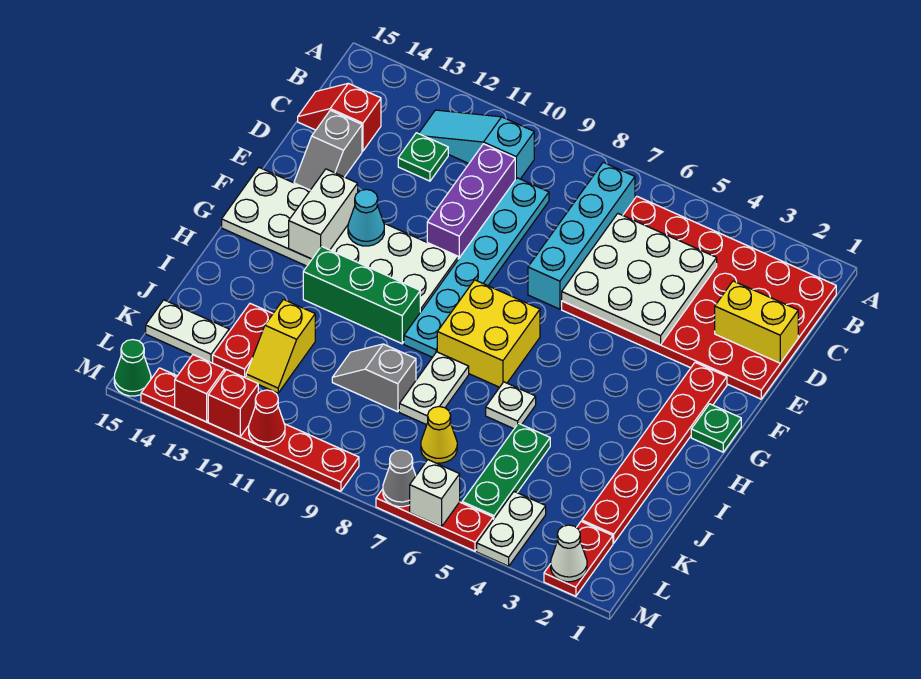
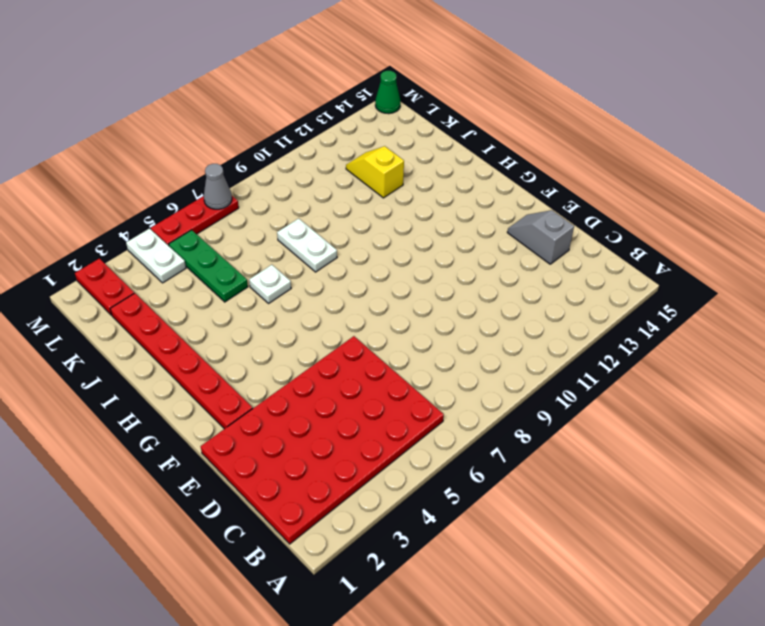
none -> cyan brick B7:E7 level 1
none -> cyan slope B10:B12 level 1 top 10
none -> cyan plate C9:H9 level 1
none -> purple brick C10:E10 level 1

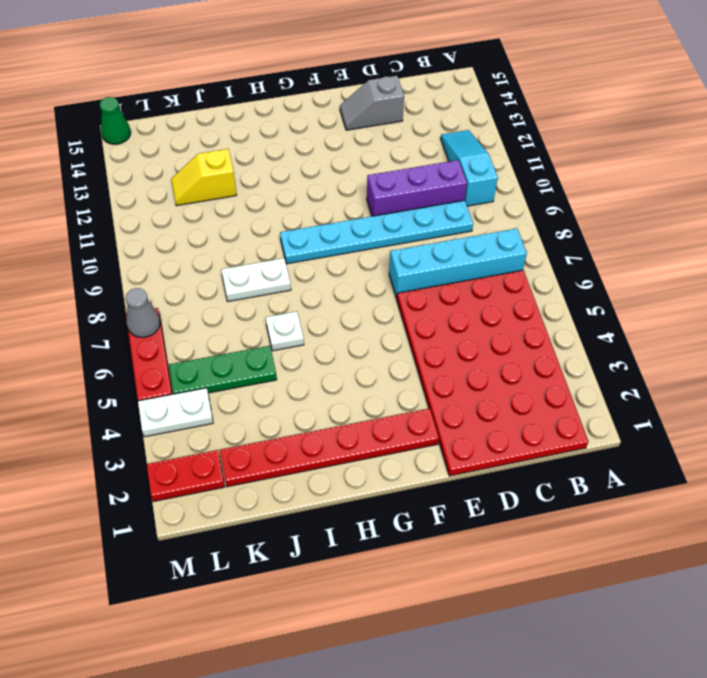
none -> green plate C12 level 1
none -> red slope C14:C15 level 1 top 14
none -> white plate F10:G15 level 1
none -> green plate G1 level 1

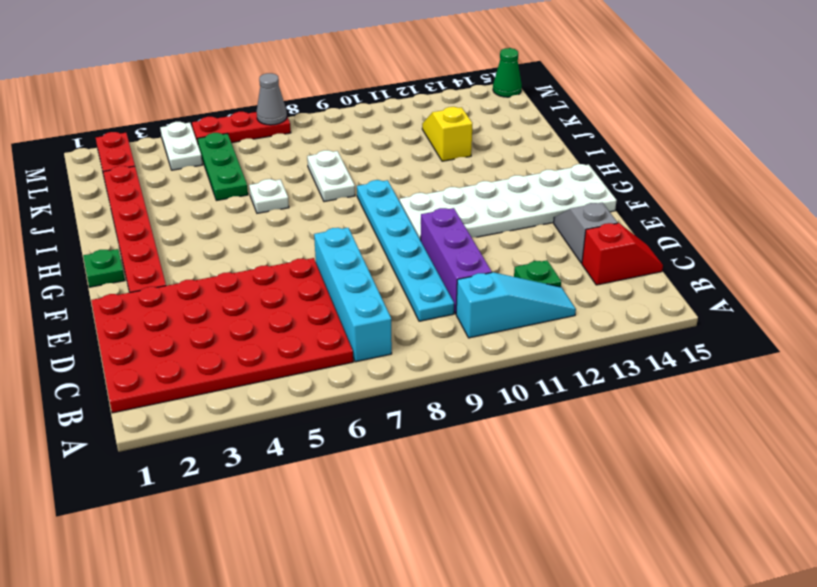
none -> yellow brick G7:H8 level 1
none -> green brick H10:H12 level 1
none -> grey slope J9:J10 level 1 top 9
none -> red plate J13:K13 level 1

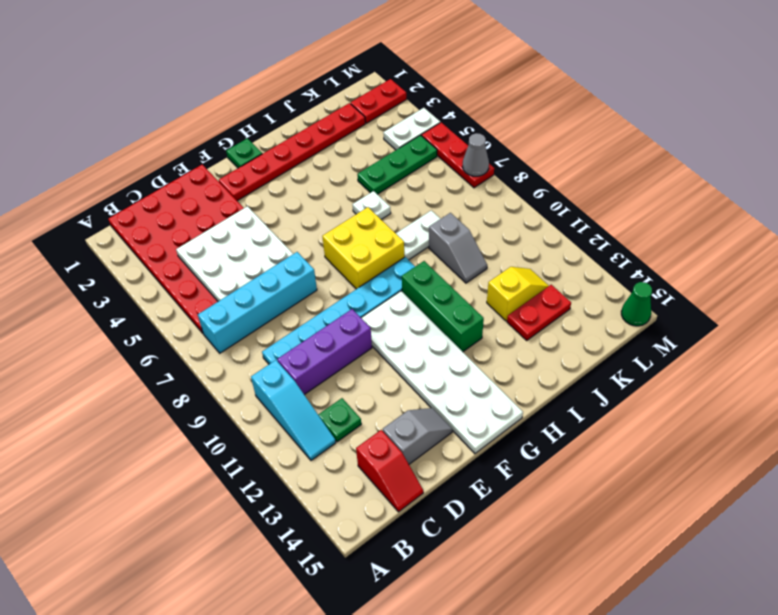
none -> yellow cone K7 level 1
none -> white plate K14:K15 level 1
none -> red plate M9:M14 level 1
none -> yellow brick D1:D2 level 2

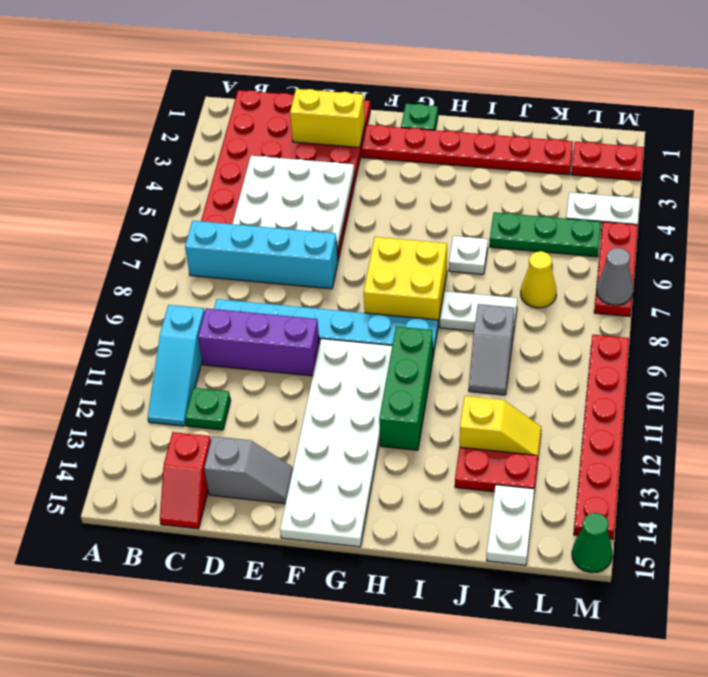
yellow brick D2:E2 level 2 -> yellow brick D1:D2 level 2
none -> cyan cone F12 level 2
none -> white brick F13:G13 level 2
none -> white cone M2 level 2
none -> white brick M6 level 2

